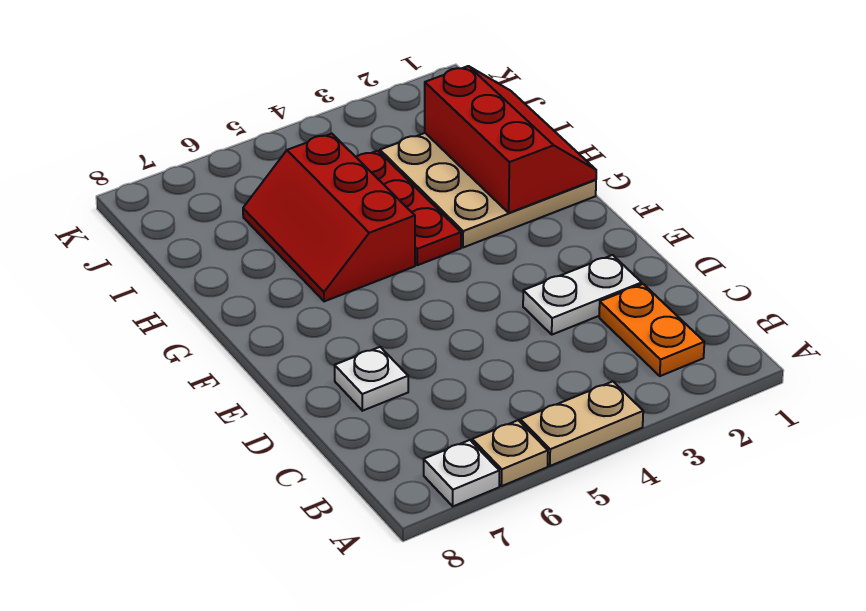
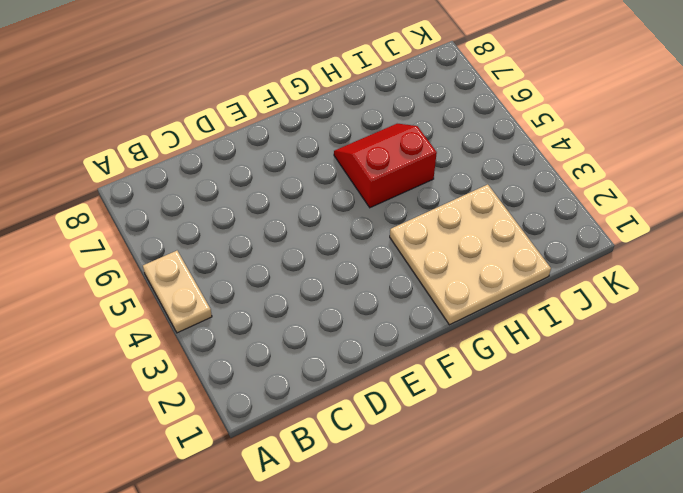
red slope G5:H6 level 1 top 5 -> red slope G5:I6 level 1 top 5
none -> tan plate A6 level 1
none -> white plate A7 level 1

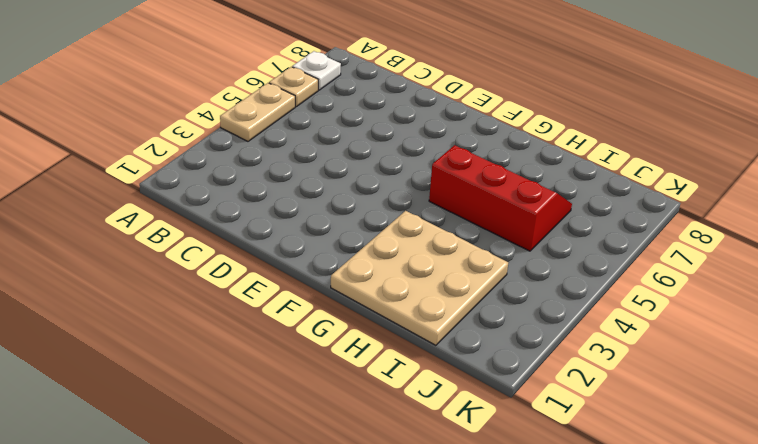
none -> orange plate B2:C2 level 1
none -> white plate D2:D3 level 1

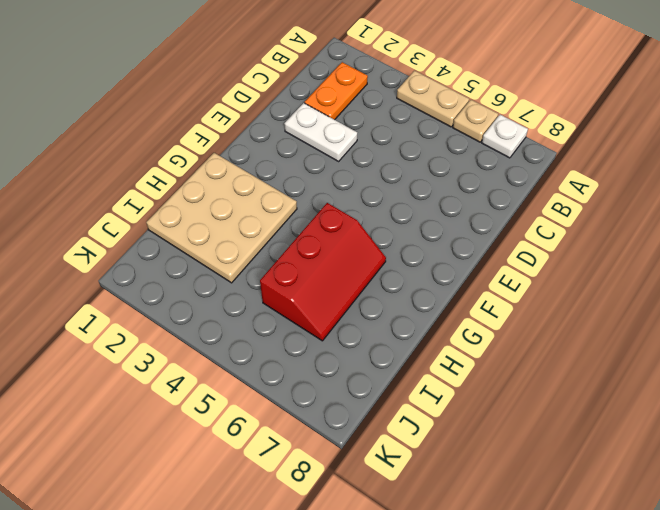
none -> white plate D7 level 1
none -> red plate G4:I4 level 1

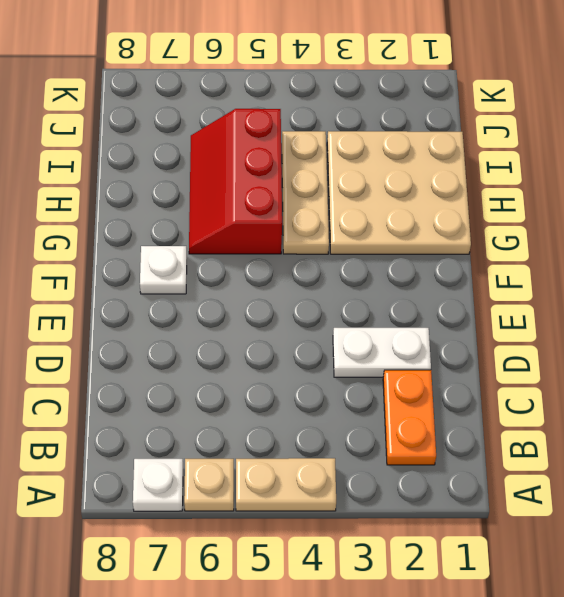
white plate F7 level 1 -> white plate D7 level 1
tan plate G4:I4 level 1 -> red plate G4:I4 level 1
none -> red slope G1:I2 level 2 top 2

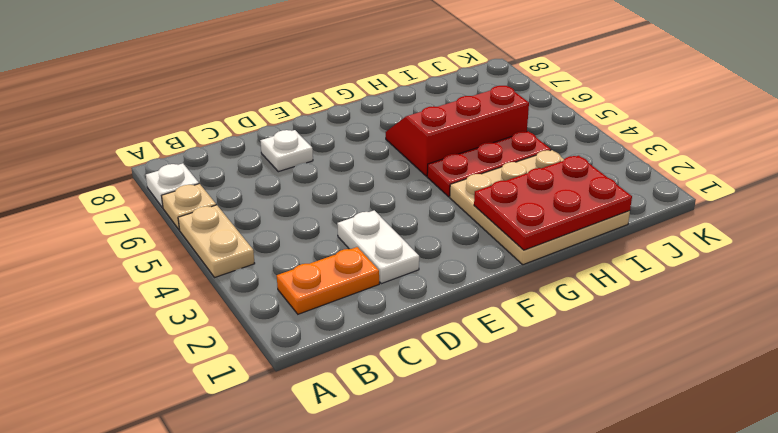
red plate G1:I2 level 2 -> red slope G1:I2 level 2 top 2

